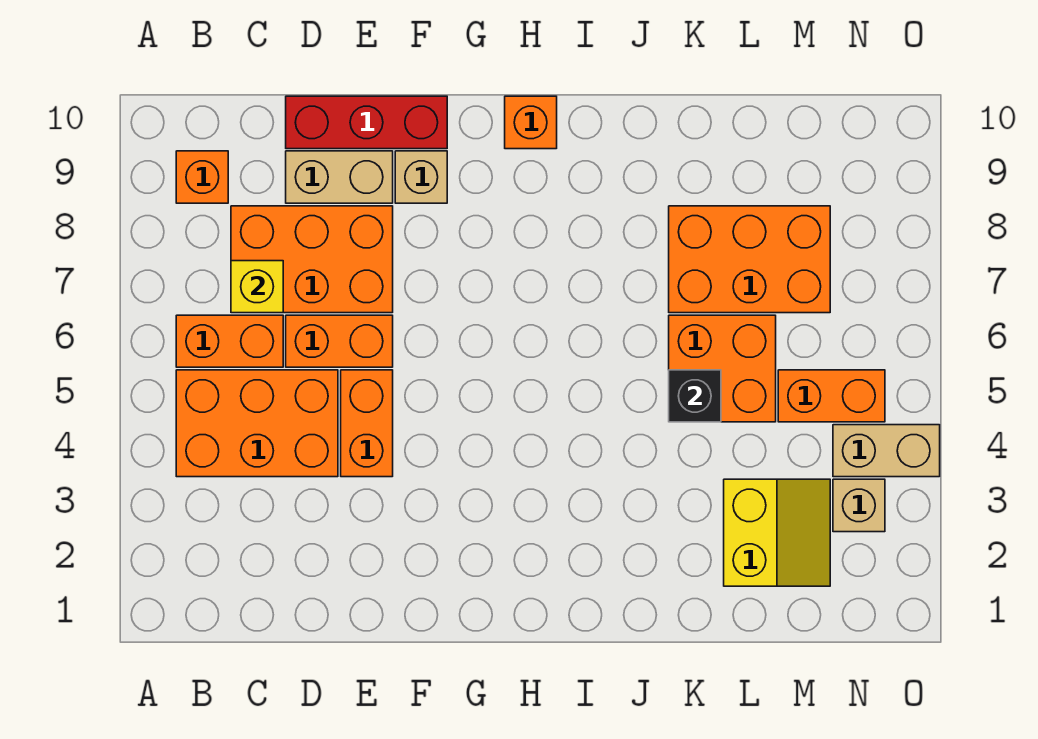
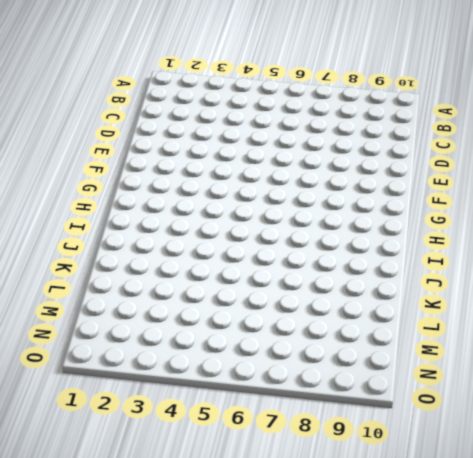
none -> orange brick B4:D5 level 1
none -> orange brick B6:C6 level 1
none -> orange brick B9 level 1

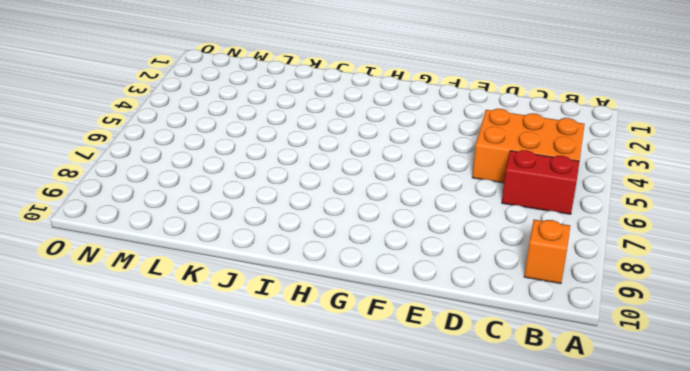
red brick B6:C6 level 1 -> orange brick B6:C6 level 1
none -> orange brick C7:E8 level 1
none -> orange brick D6:E6 level 1
none -> tan brick D9:E9 level 1

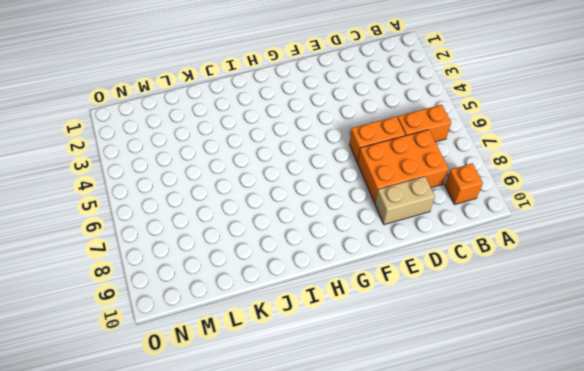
none -> orange brick B4:D5 level 1
none -> red brick D10:F10 level 1
none -> orange brick E4:E5 level 1

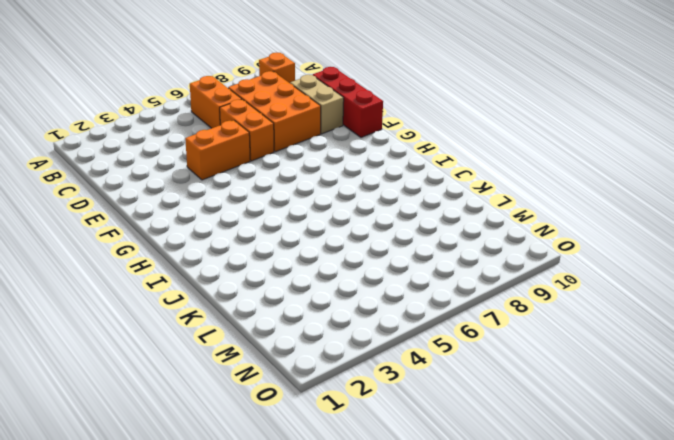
none -> orange brick B4:D5 level 1
none -> tan brick F9 level 1
none -> orange brick H10 level 1

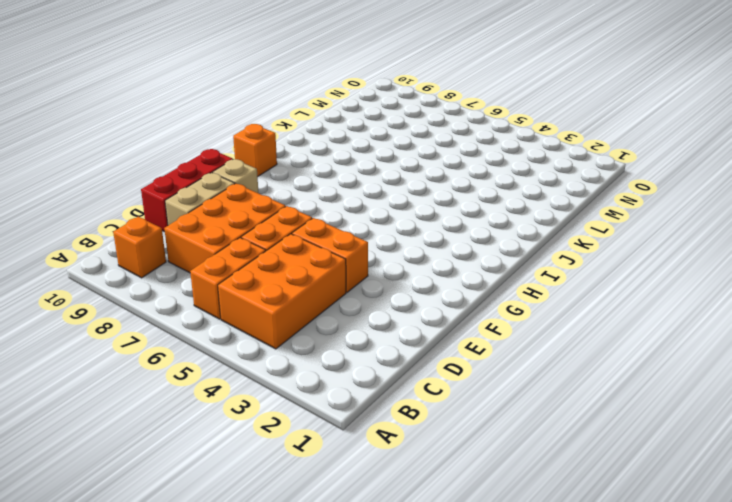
none -> orange brick K5:L6 level 1
none -> orange brick K7:M8 level 1
none -> yellow slope L2:M3 level 1 top L

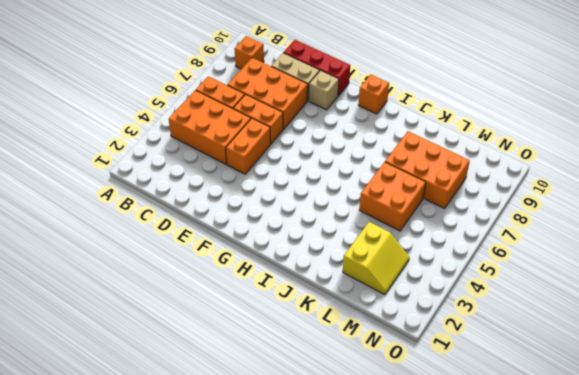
none -> orange brick M5:N5 level 1
none -> tan brick N3 level 1
none -> tan brick N4:O4 level 1

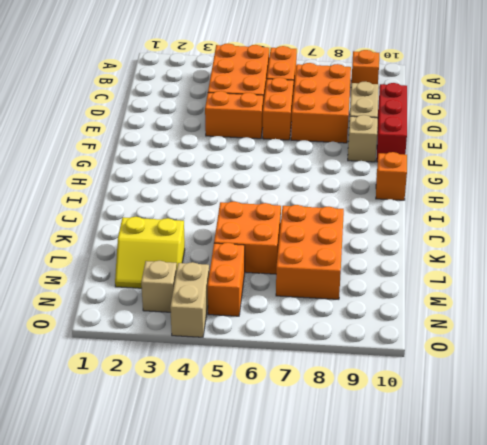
none -> yellow brick C7 level 2
none -> black brick K5 level 2

